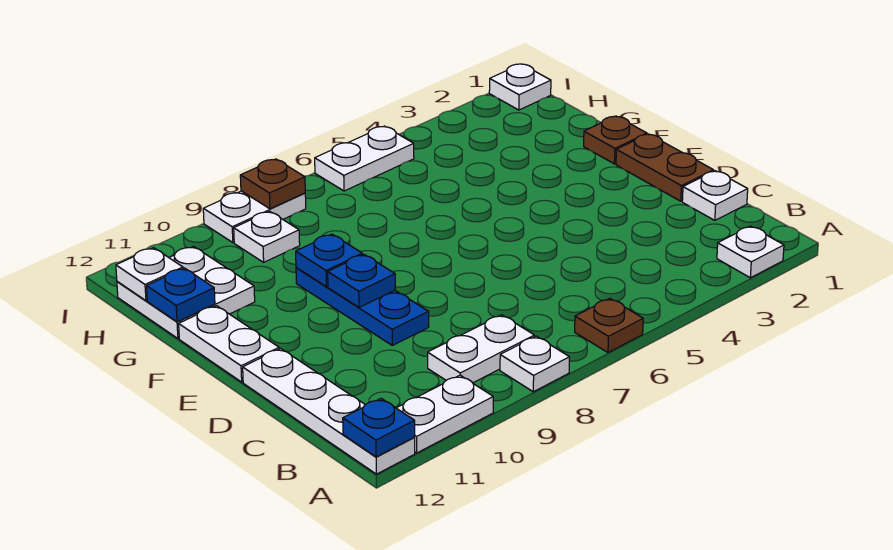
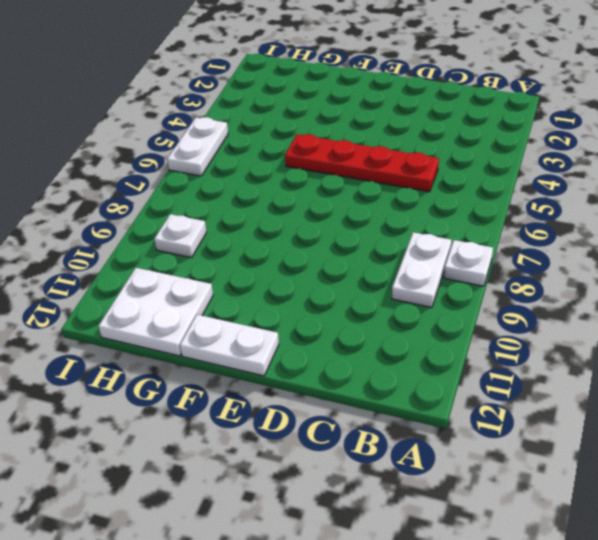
red plate C5:F5 level 1 -> none
none -> white plate A2 level 1
none -> brown plate A6 level 1
none -> white plate A10:A11 level 1

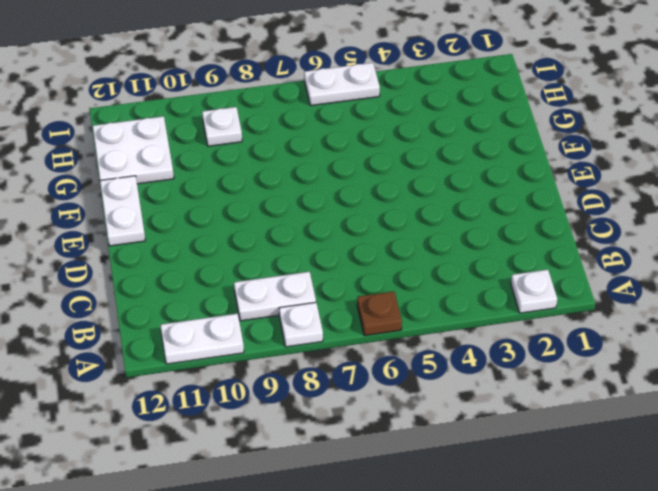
none -> white plate A12:D12 level 1
none -> white plate C1 level 1
none -> brown plate D1:E1 level 1

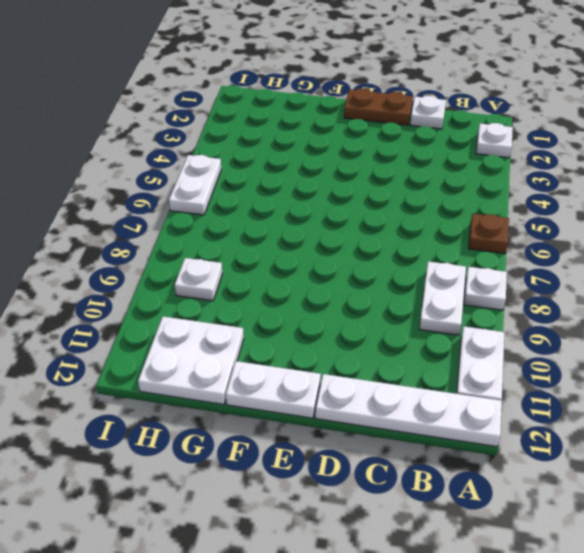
none -> blue plate D9:F9 level 1
none -> brown plate F1 level 1
none -> white plate I1 level 1

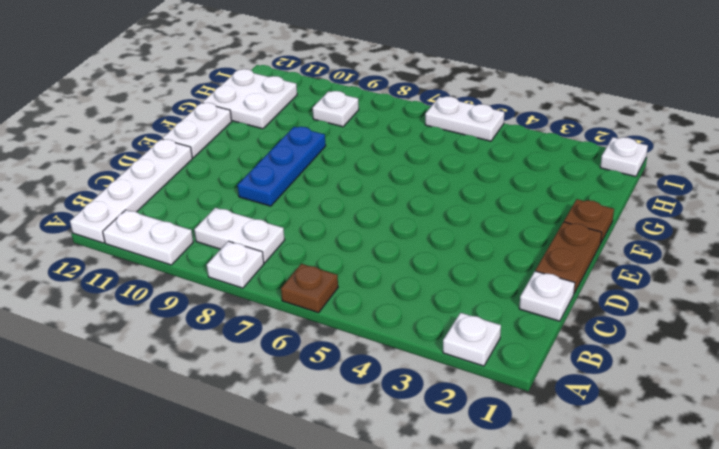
none -> white plate I8:I9 level 1
none -> blue plate A12 level 2
none -> blue plate E9 level 2

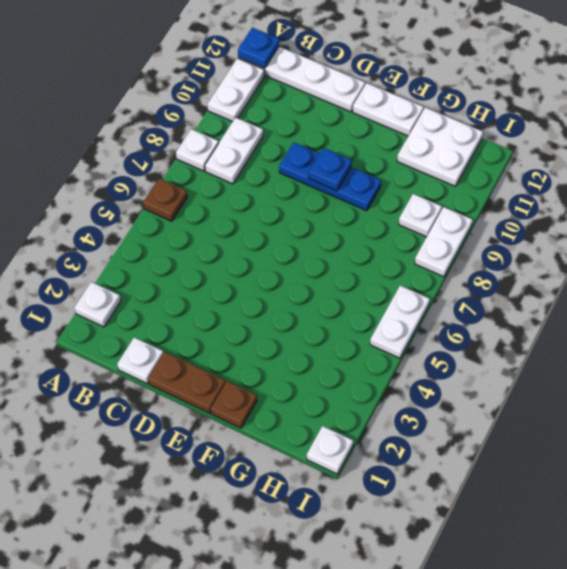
none -> blue plate F9 level 2
none -> blue plate G12 level 2
none -> white plate H12 level 2

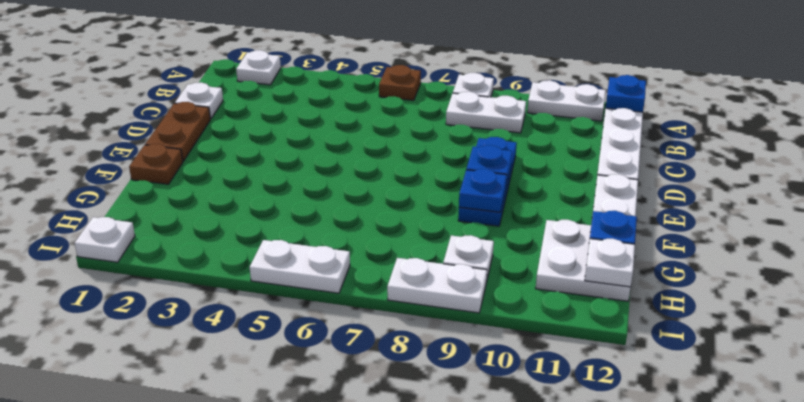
none -> brown plate I8 level 2

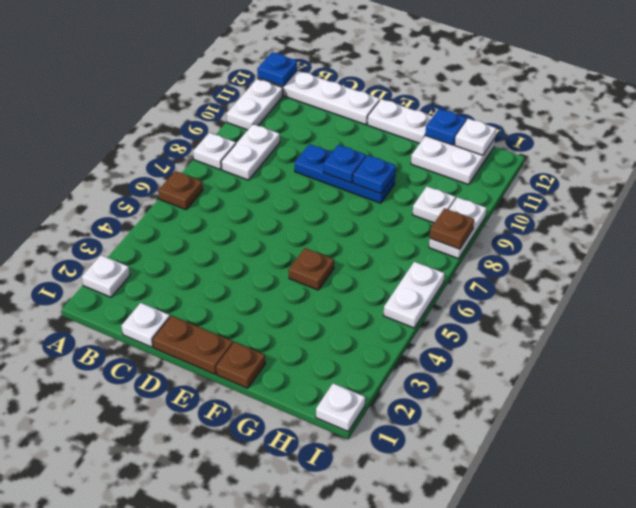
brown plate F5 level 1 -> none

